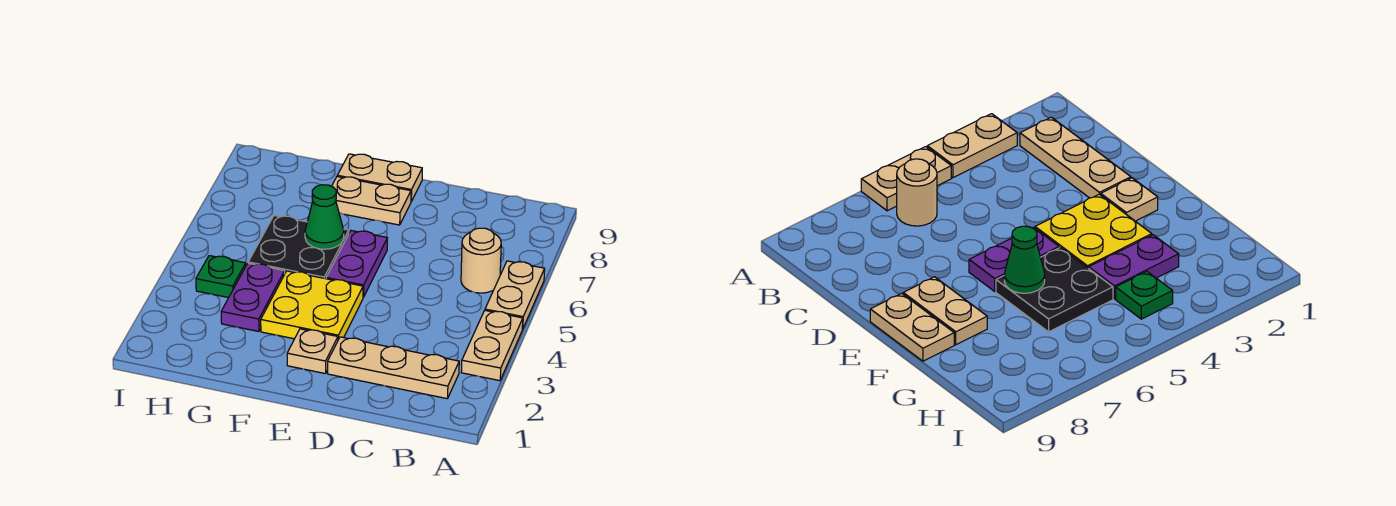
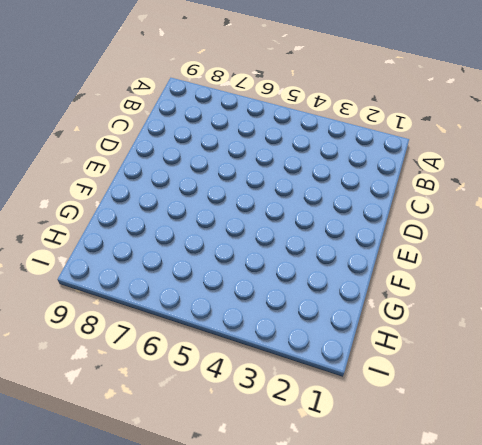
none -> tan plate A3:A4 level 1
none -> tan plate A5:A6 level 1
none -> tan plate B2:D2 level 1

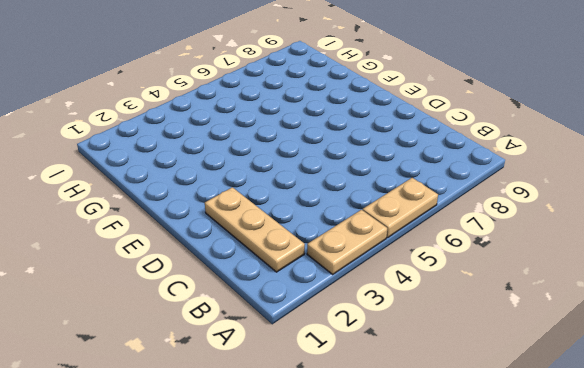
none -> tan round brick B6 level 1
none -> tan plate E2 level 1
none -> yellow plate E3:F4 level 1

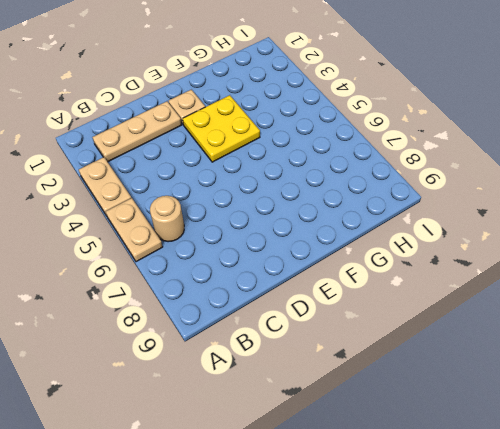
none -> purple plate E5:E6 level 1
none -> tan plate E8:F8 level 1
none -> tan plate E9:F9 level 1

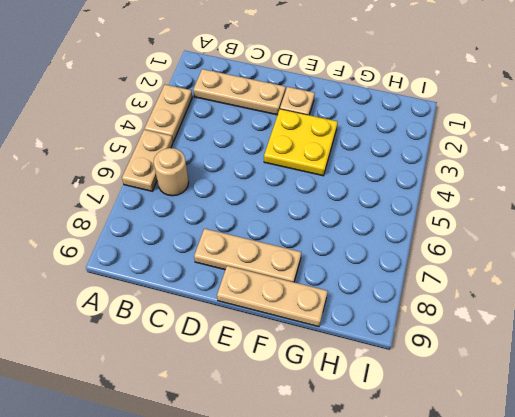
tan plate D8:F8 level 1 -> tan plate E8:F8 level 1
tan plate E9:G9 level 1 -> tan plate E9:F9 level 1
none -> purple plate E5:E6 level 1
none -> black plate F5:G6 level 1
none -> purple plate G3:G4 level 1

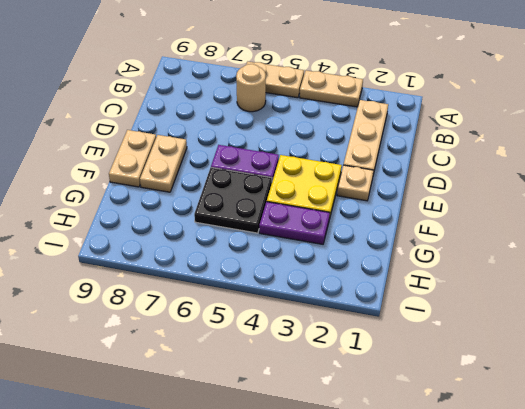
none -> green plate H4 level 1
none -> green cone F6 level 2

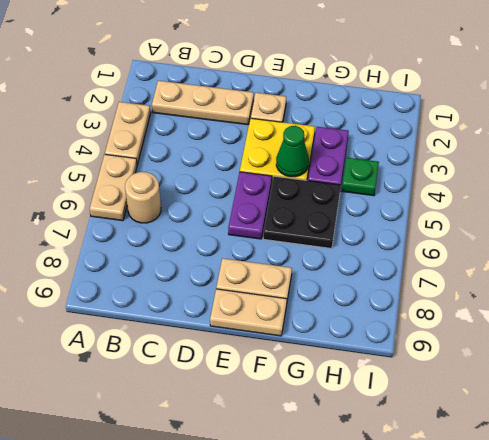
green cone F4 level 2 -> green cone F6 level 2

